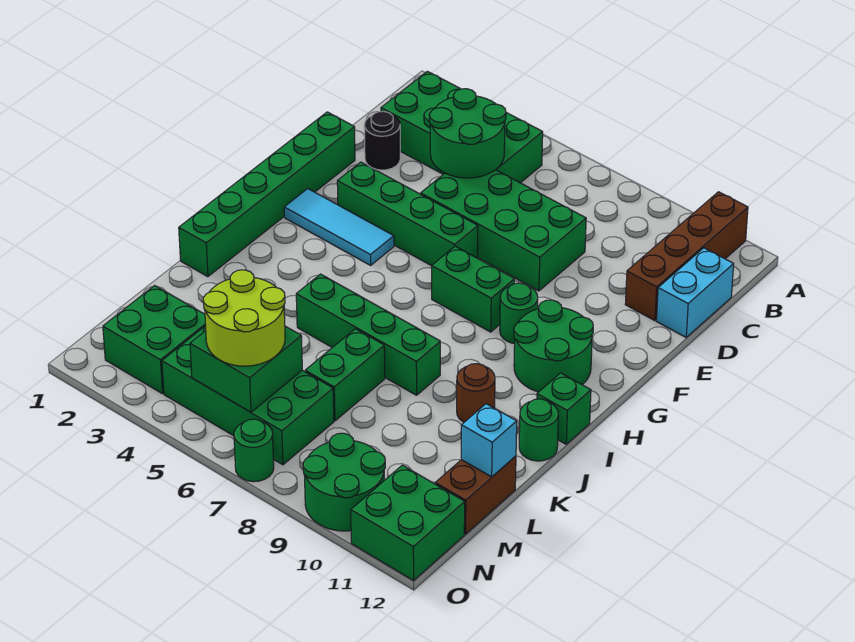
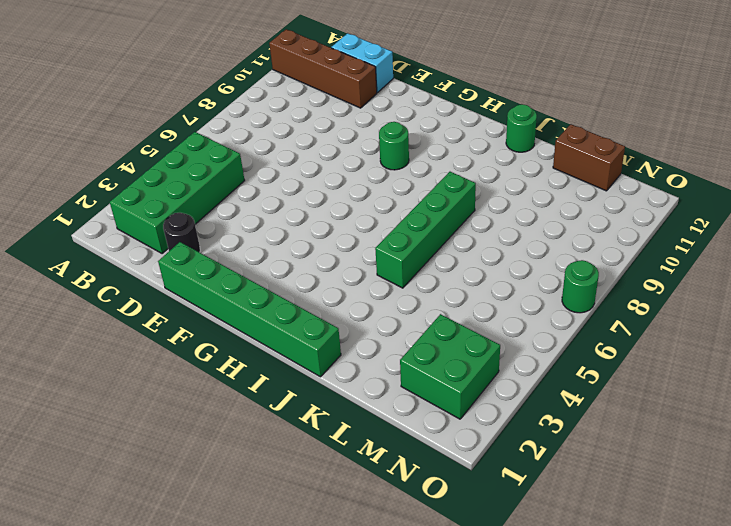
none -> green brick D5:E8 level 1
none -> green brick F3:F6 level 1
none -> cyan tile G2:G4 level 1

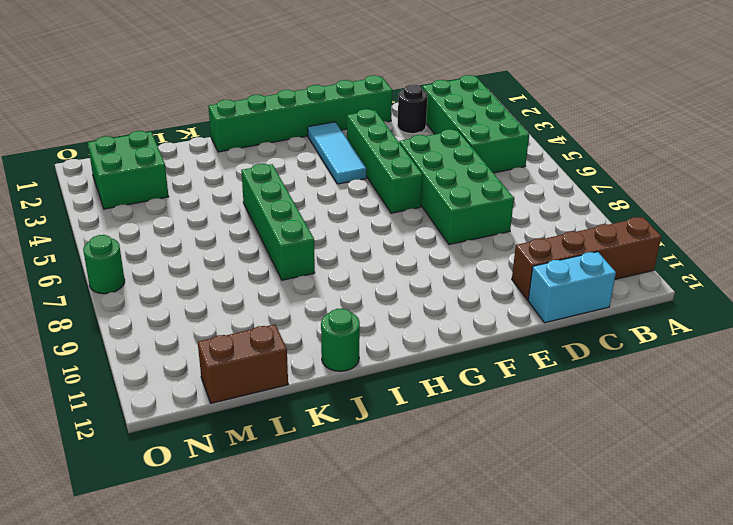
none -> green brick G7:G8 level 1
none -> green round brick G9 level 1
none -> green round brick G10:H11 level 1

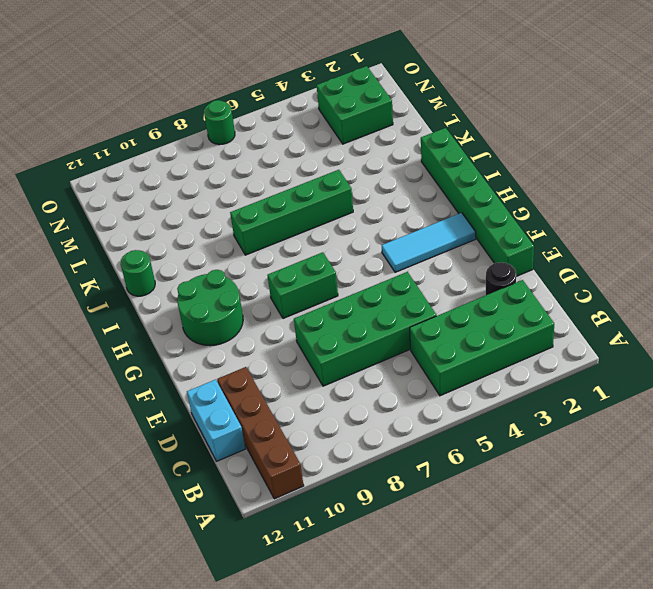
none -> green brick F3:F6 level 1
none -> green round brick G9 level 1
none -> green brick I12 level 1

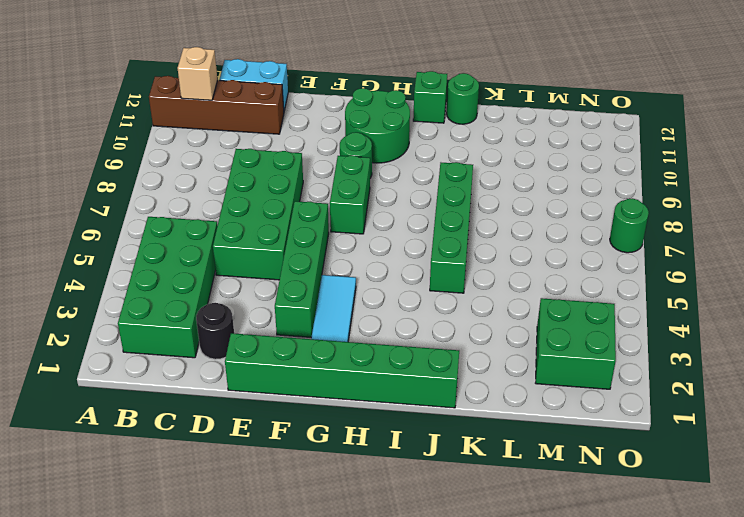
tan brick B11 level 2 -> none
none -> brown round brick J10 level 1
none -> green brick K7:L7 level 1
none -> brown brick L12:M12 level 1

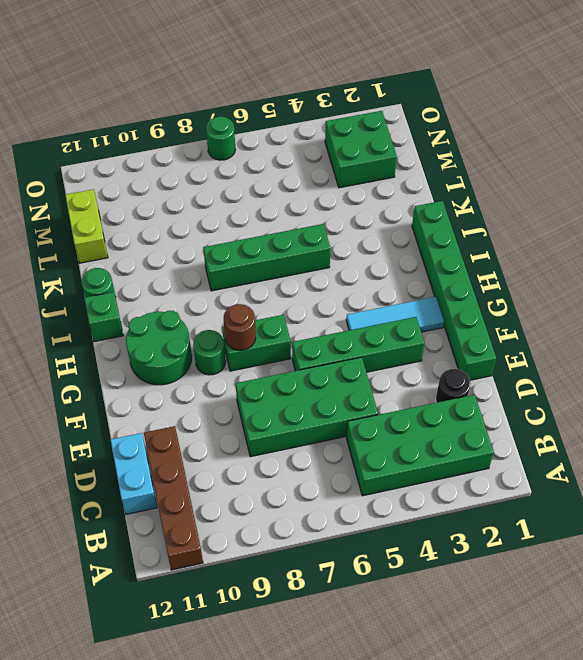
brown round brick G8 level 2 -> brown round brick J10 level 1
lime brick L12:M12 level 1 -> brown brick L12:M12 level 1
none -> green brick K7:L7 level 1
none -> green brick M4:N7 level 1
none -> green round brick N9:O10 level 1

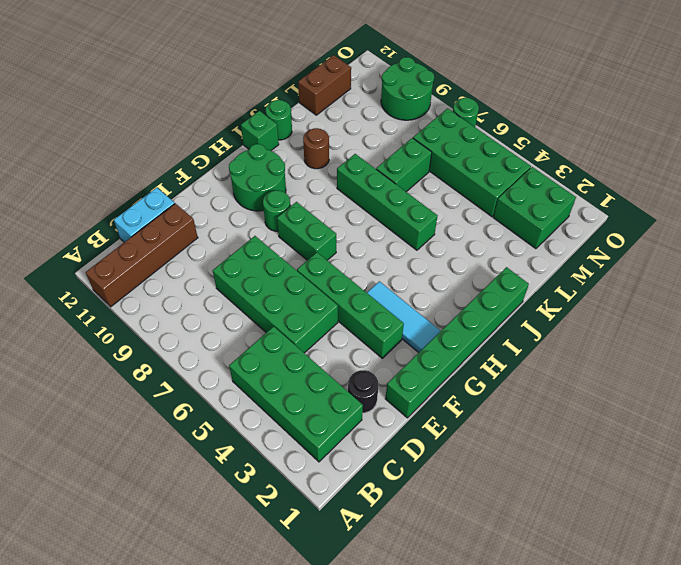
none -> green brick N11:O12 level 1
none -> green round brick C4:D5 level 2
none -> cyan brick L12 level 2

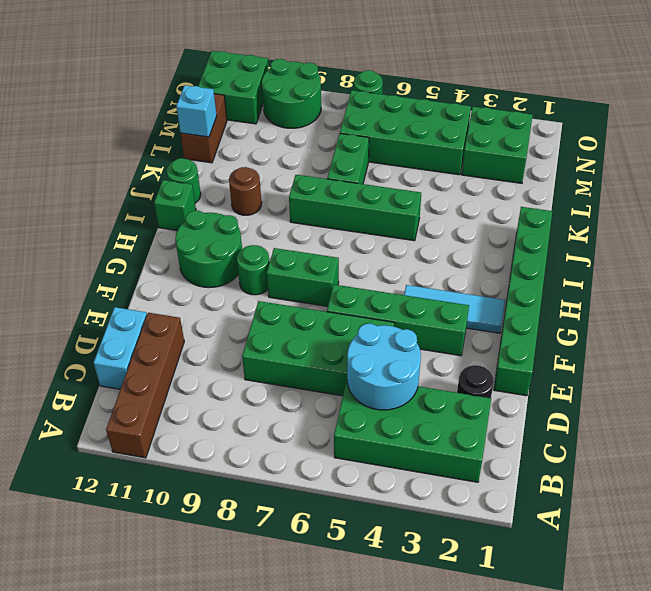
cyan round brick C4:D5 level 2 -> green round brick C4:D5 level 2
none -> green brick M5:N6 level 2
none -> lime round brick M5:N6 level 3

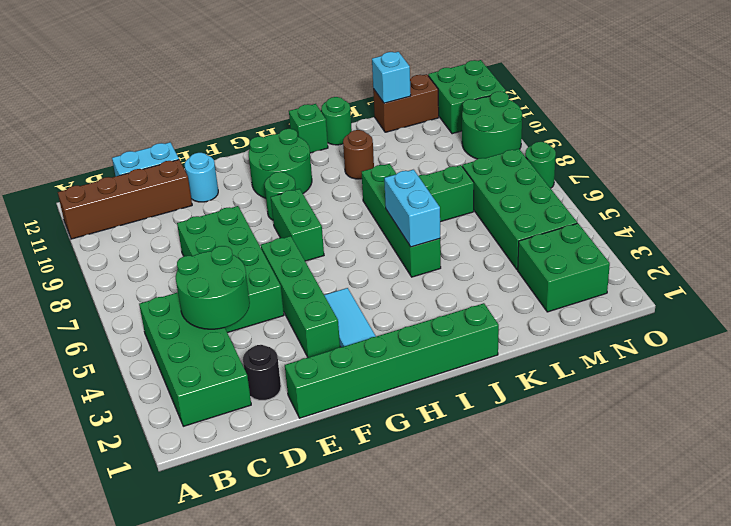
cyan round brick E11 level 1 -> none
cyan brick J5:J6 level 2 -> none
none -> green brick M5:N6 level 2
none -> lime round brick M5:N6 level 3

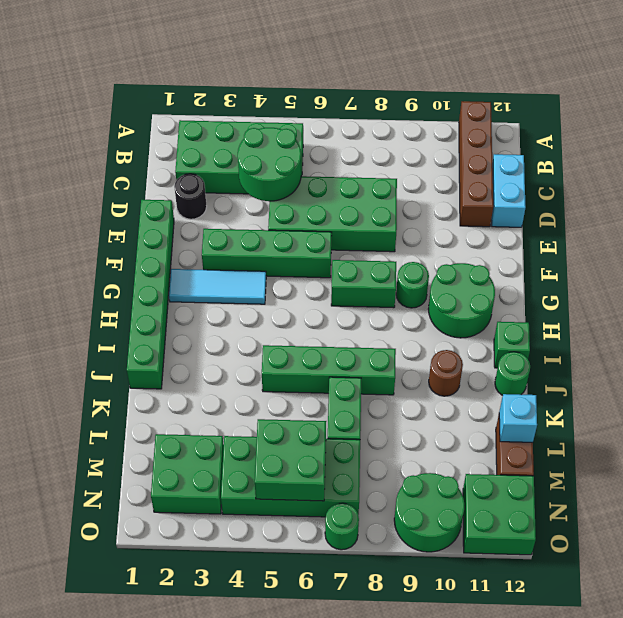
none -> lime round brick M5:N6 level 3

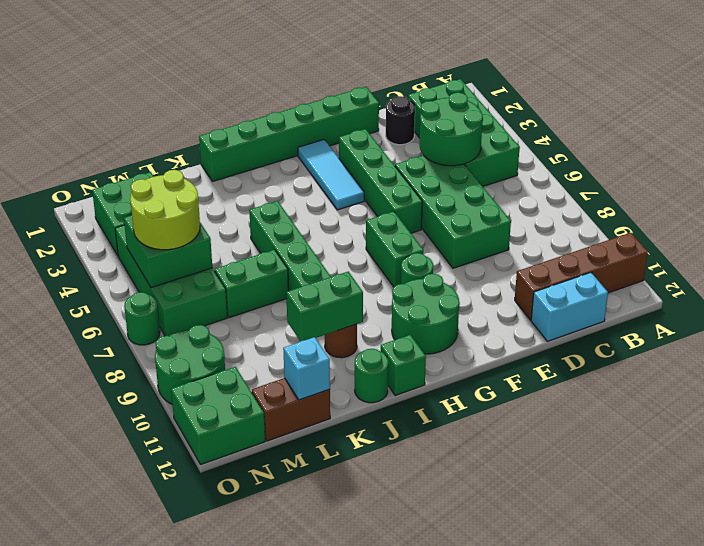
green brick J10:K10 level 2 -> none

